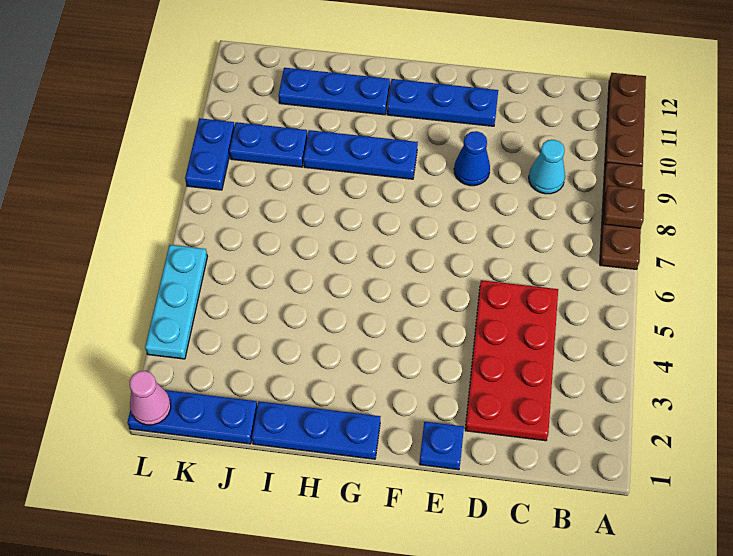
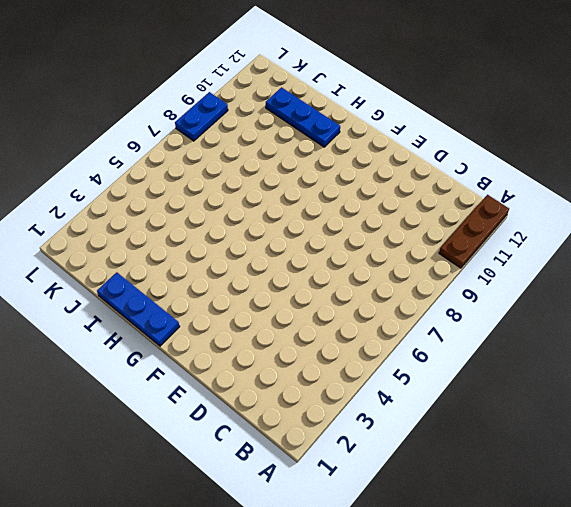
none -> brown plate A7:A9 level 1
none -> red plate C2:D5 level 1
none -> cyan cone C9 level 1

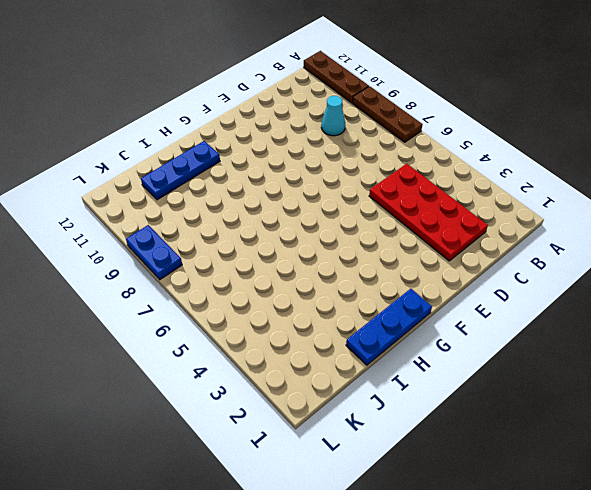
none -> blue plate E1 level 1
none -> blue cone E9 level 1
none -> blue plate E11:G11 level 1

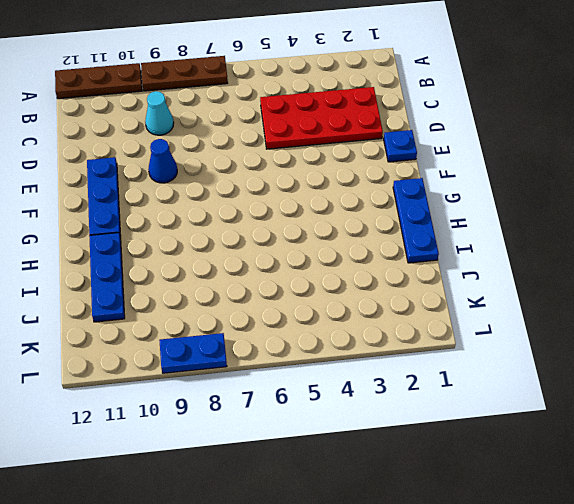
none -> blue plate G9:I9 level 1
none -> blue plate J1:L1 level 1
none -> blue plate J9:K9 level 1

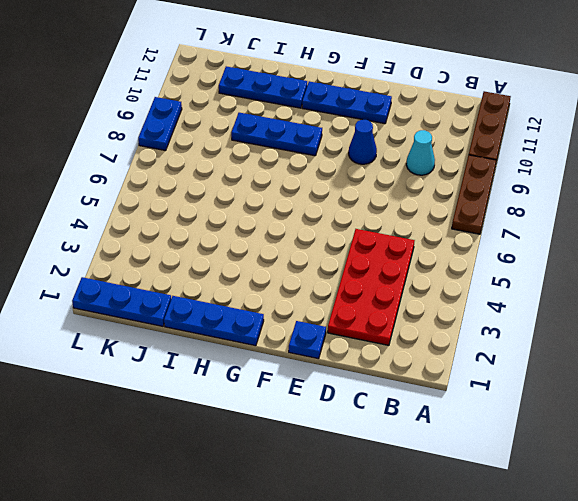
none -> blue plate J9:K9 level 1
none -> cyan plate L3:L5 level 1
none -> brown plate A8 level 2

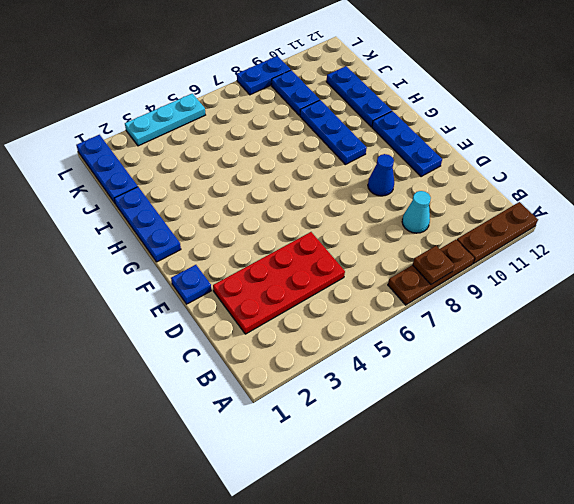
none -> pink cone L1 level 2

